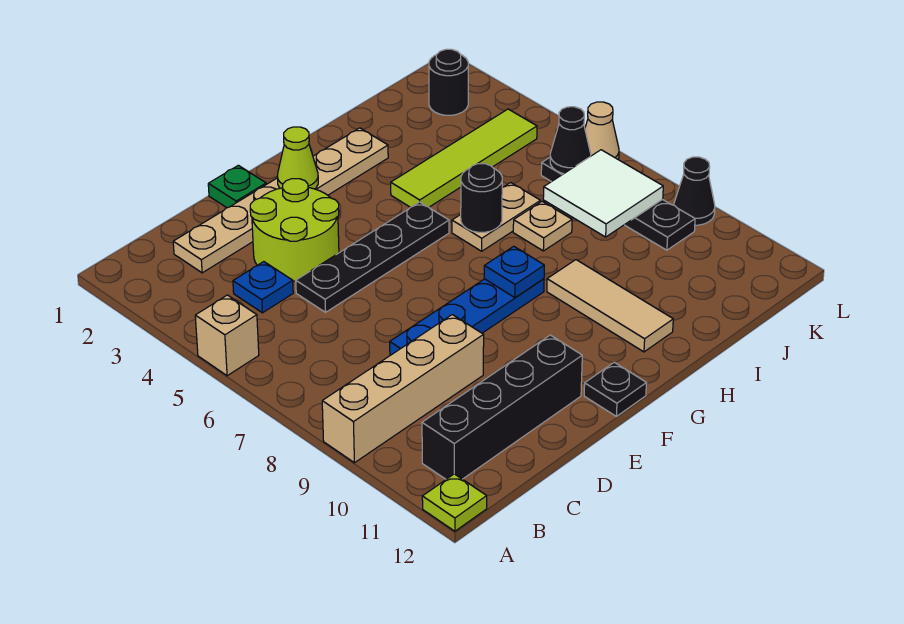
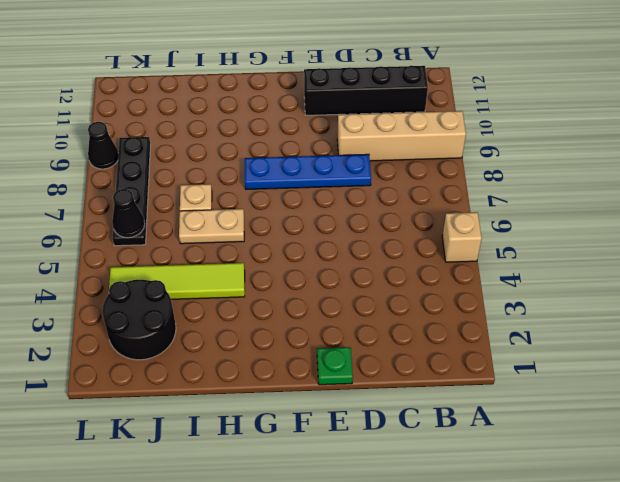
black round brick J2:K3 level 1 -> black round brick K2 level 1
none -> lime plate A12 level 1
none -> tan plate C2:H2 level 1
none -> blue plate C4 level 1

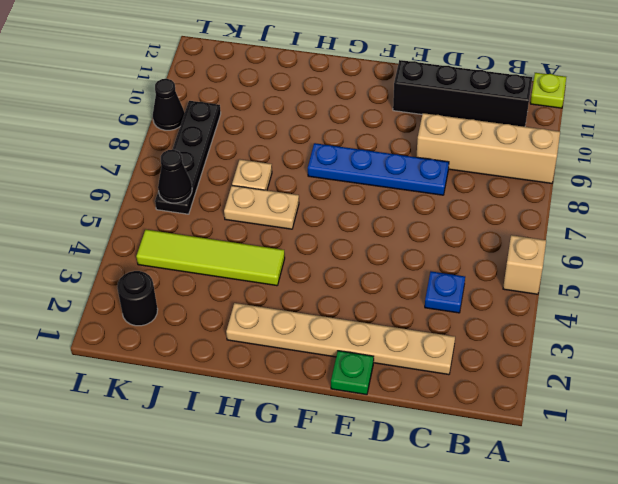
none -> lime round brick D3:E4 level 1
none -> black plate D5:G5 level 1
none -> black plate F12 level 1

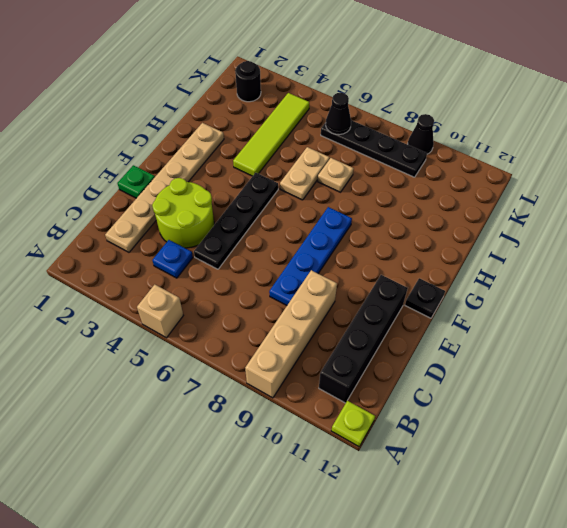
none -> tan tile H9:H11 level 1
none -> tan cone L6 level 1
none -> lime cone F2 level 2

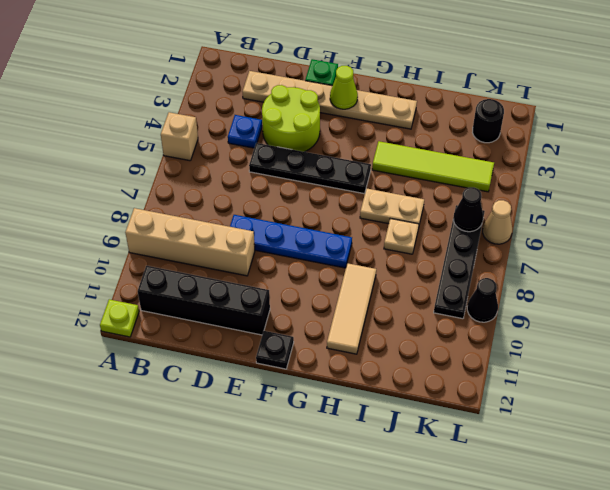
none -> blue plate G8 level 2
none -> black round brick H6 level 2
none -> white tile J7:K8 level 2

